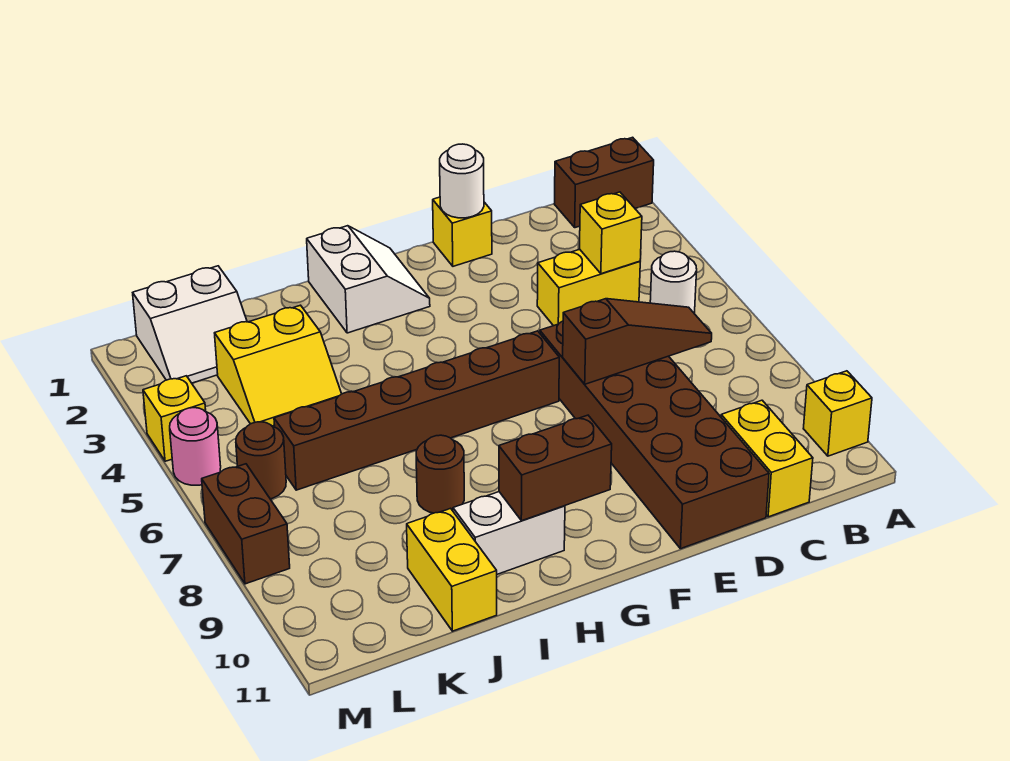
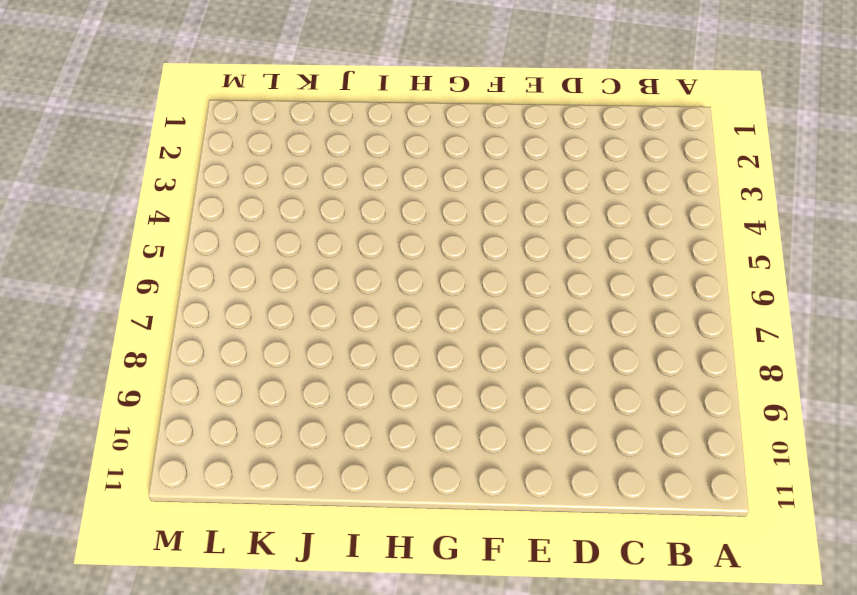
none -> brown brick A1:B1 level 1
none -> yellow brick A10 level 1
none -> white round brick B5 level 1

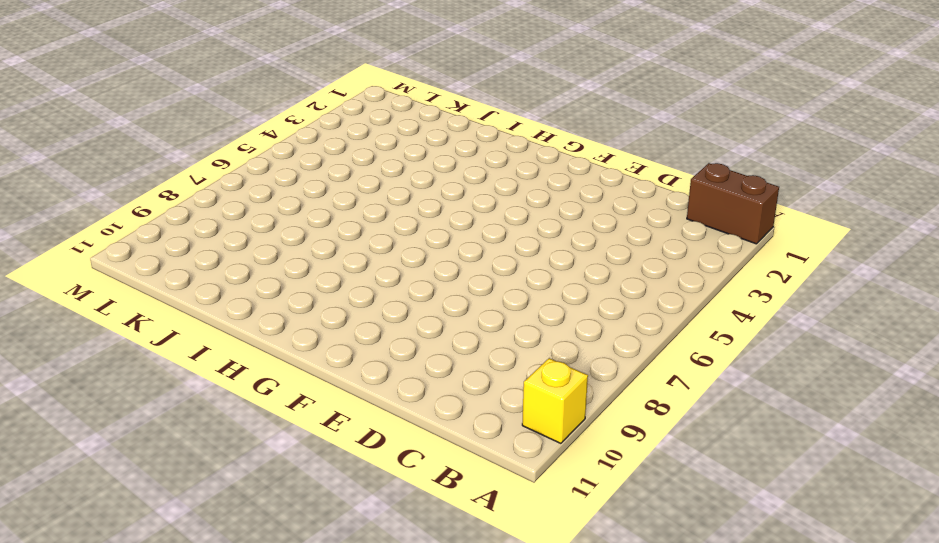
none -> white round brick B5 level 1
none -> yellow brick C4:D4 level 1
none -> yellow brick C10:C11 level 1

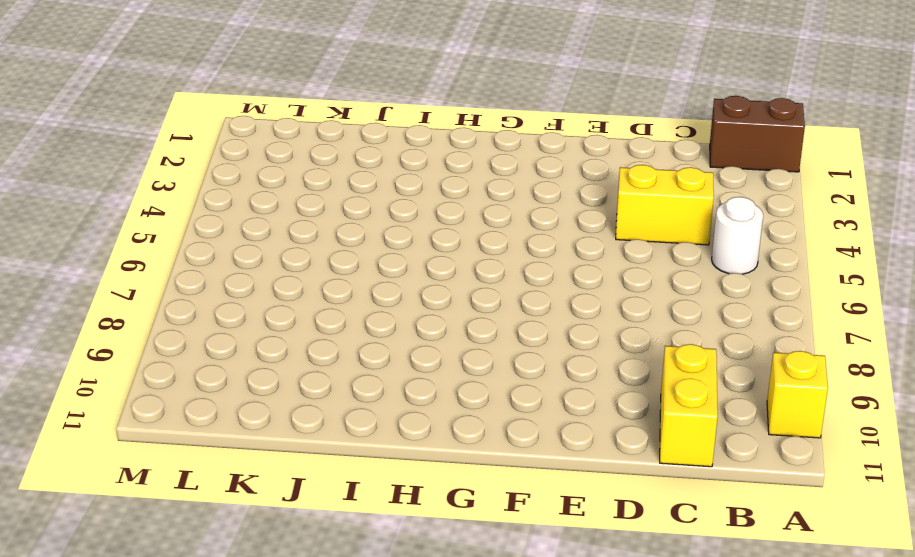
none -> brown brick D6:E11 level 1
none -> yellow brick E1 level 1
none -> brown brick F6:K6 level 1

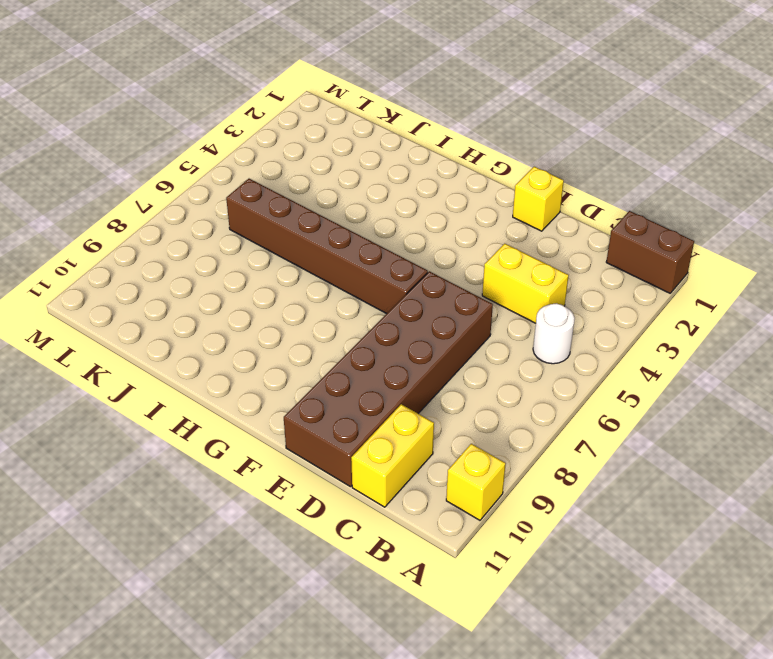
none -> white slope G1:H2 level 1 top H
none -> white brick H10:I10 level 1
none -> brown round brick I8 level 1

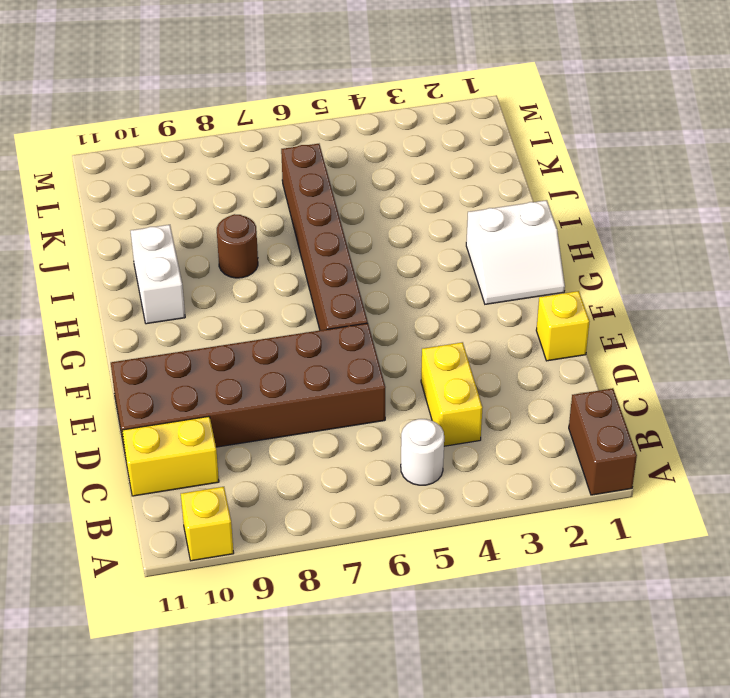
none -> yellow slope J3:K4 level 1 top 3
none -> yellow brick J10:J11 level 1
none -> white slope K1:L2 level 1 top 1

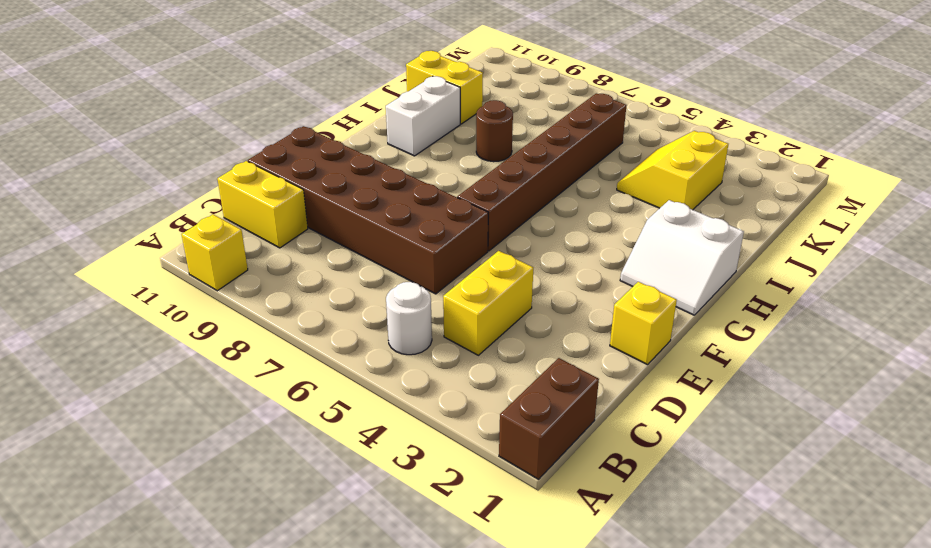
none -> white slope K1:L2 level 1 top 1
none -> brown round brick L6 level 1
none -> yellow brick M4 level 1

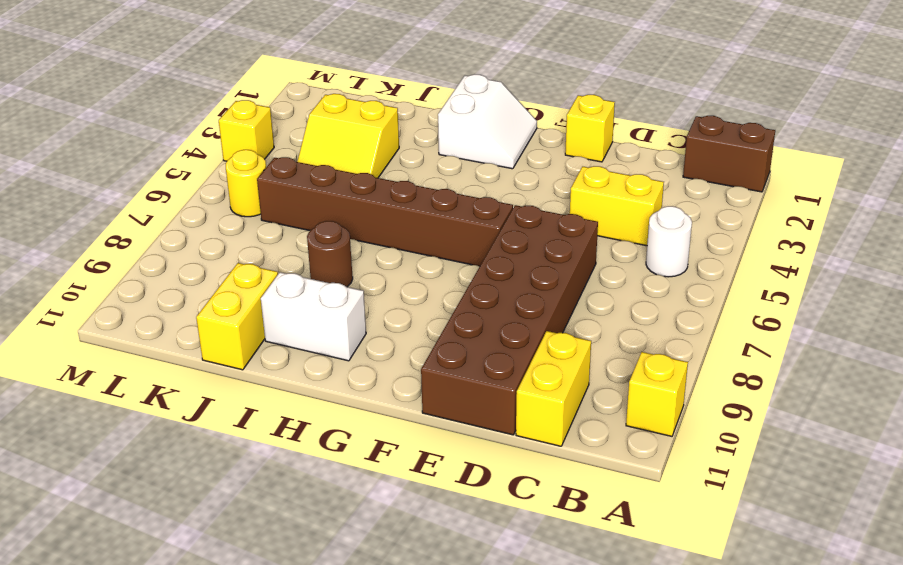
yellow round brick L6 level 1 -> brown round brick L6 level 1
none -> white slope K1:L2 level 1 top 1
none -> pink round brick M5 level 1
none -> brown brick M7:M8 level 1

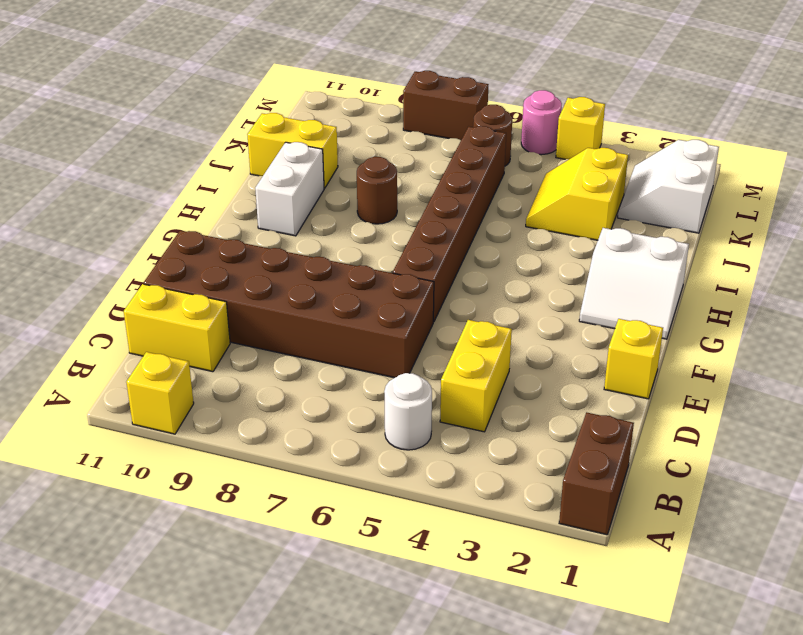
none -> yellow brick C4 level 2
none -> brown slope C7:E7 level 2 top E
none -> white round brick E1 level 2

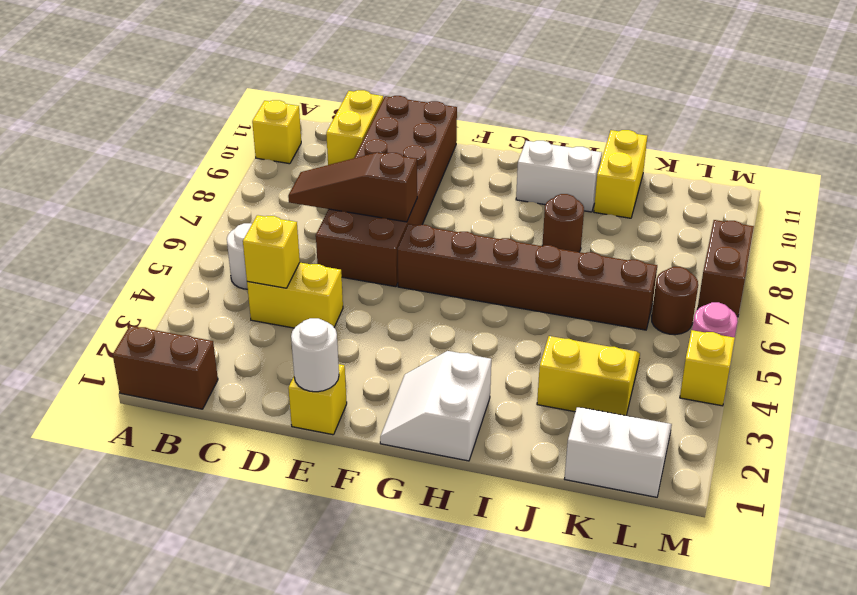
none -> brown brick G10:H10 level 2

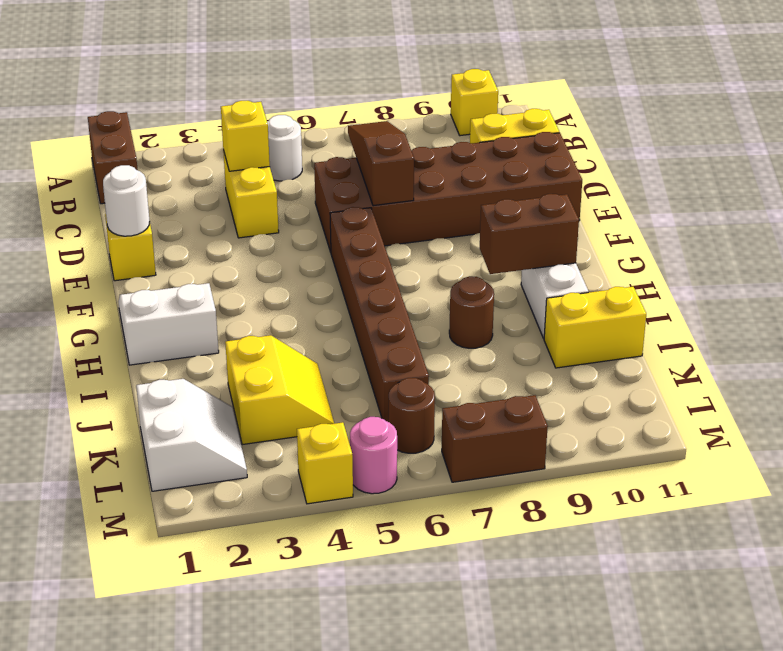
brown brick H9:H10 level 2 -> brown brick G10:H10 level 2

